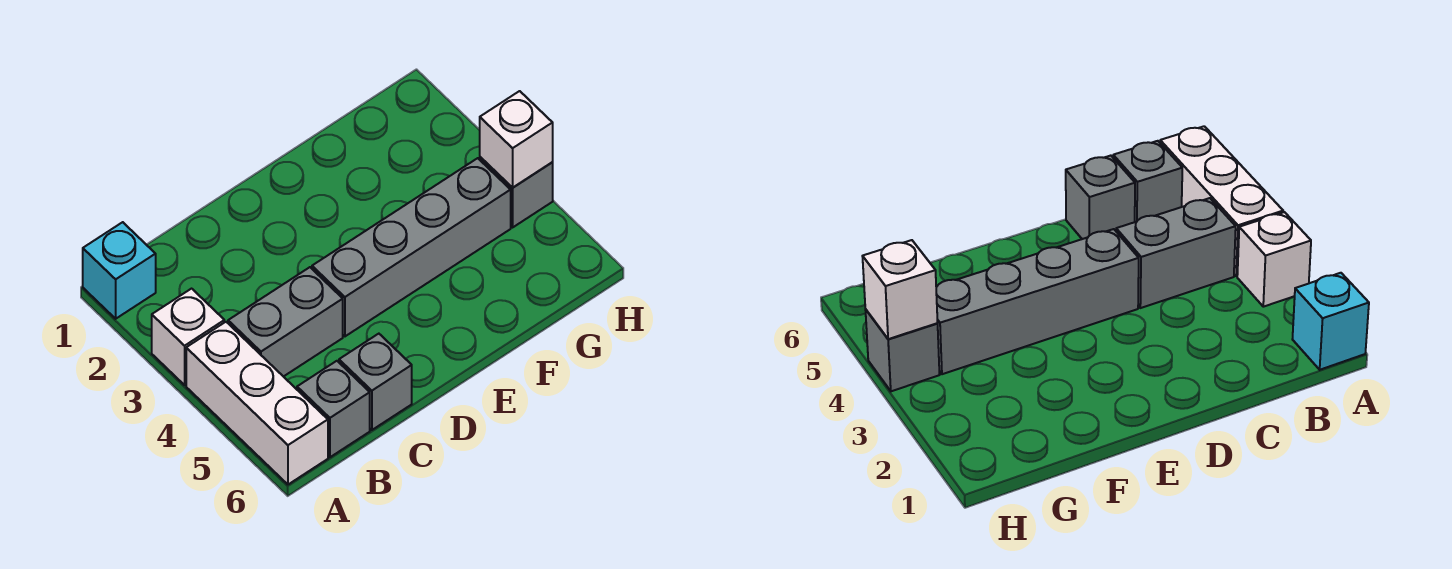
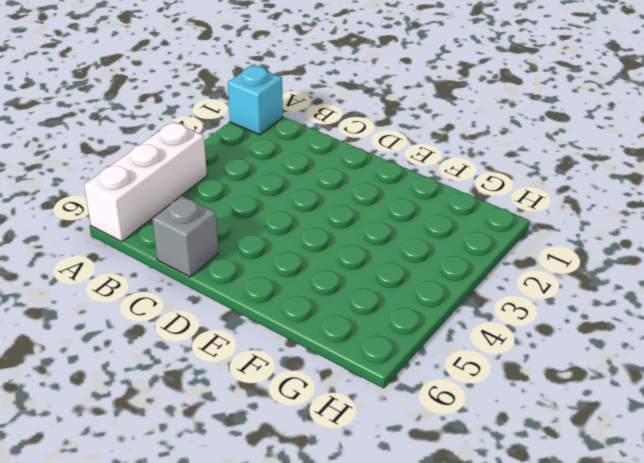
none -> white brick A3 level 1
none -> grey brick B4:C4 level 1

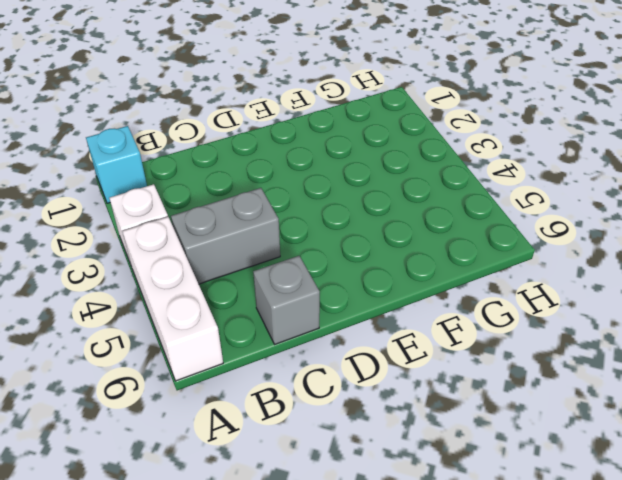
none -> grey brick B6 level 1
none -> grey brick D4:G4 level 1

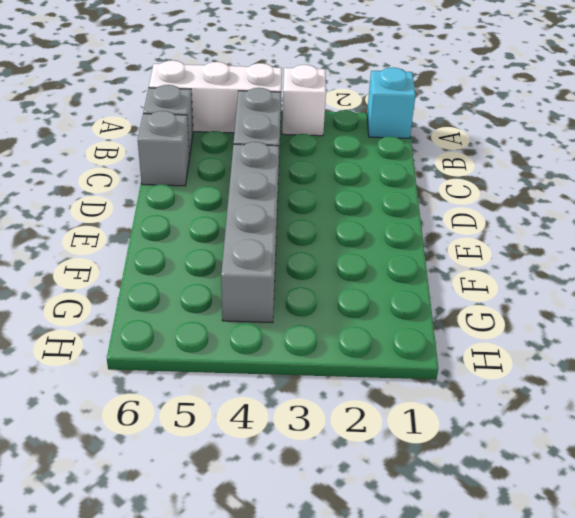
none -> grey brick H4 level 1
none -> white brick H4 level 2

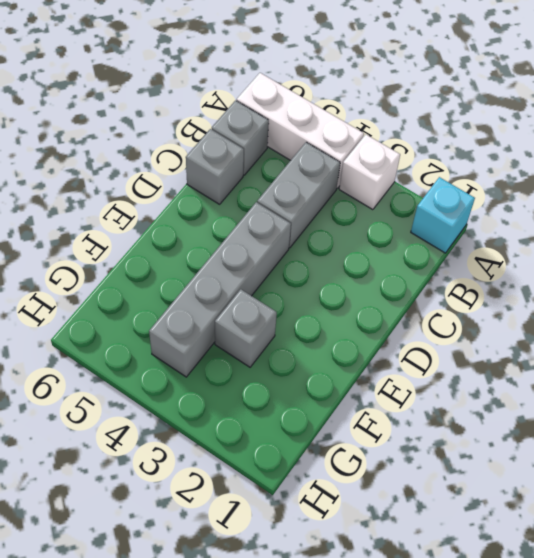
grey brick F3 level 1 -> grey brick H4 level 1
none -> white brick H4 level 2

